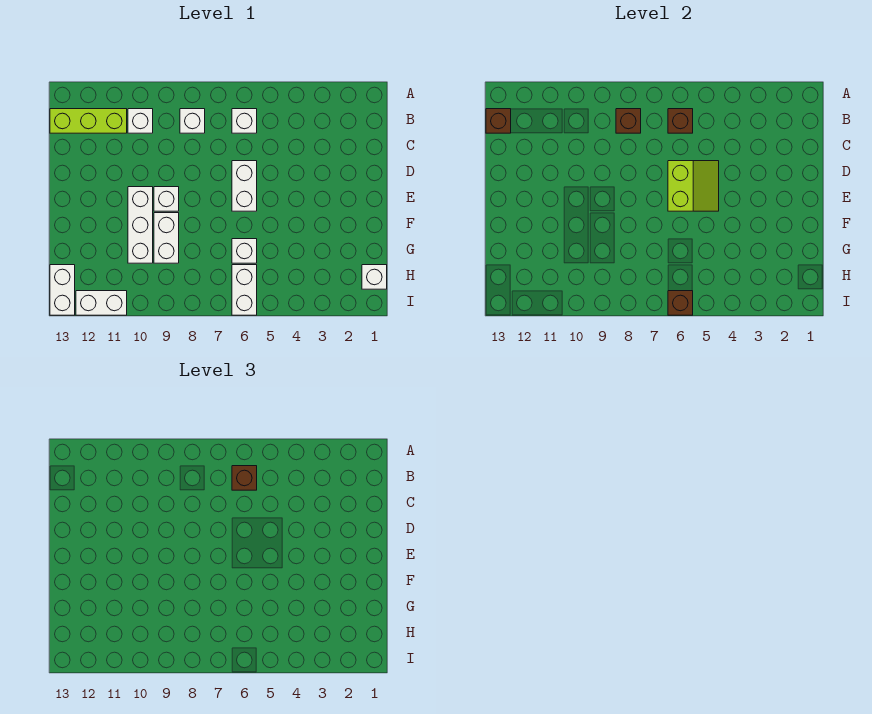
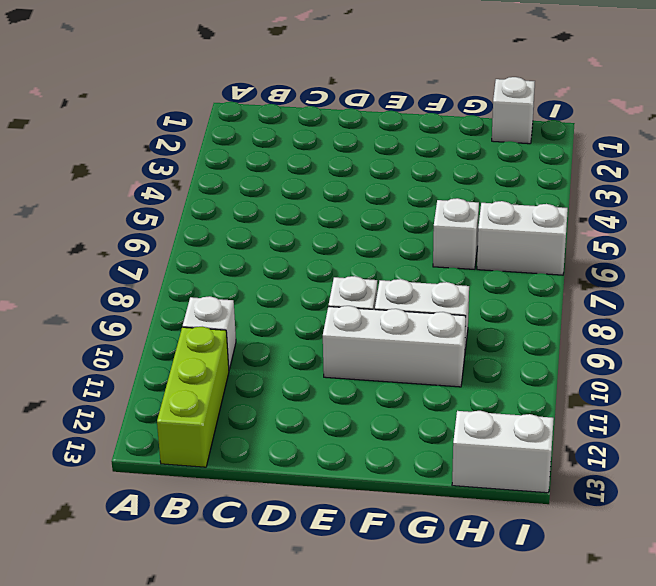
none -> white brick B6 level 1
none -> white brick B8 level 1
none -> white brick D6:E6 level 1

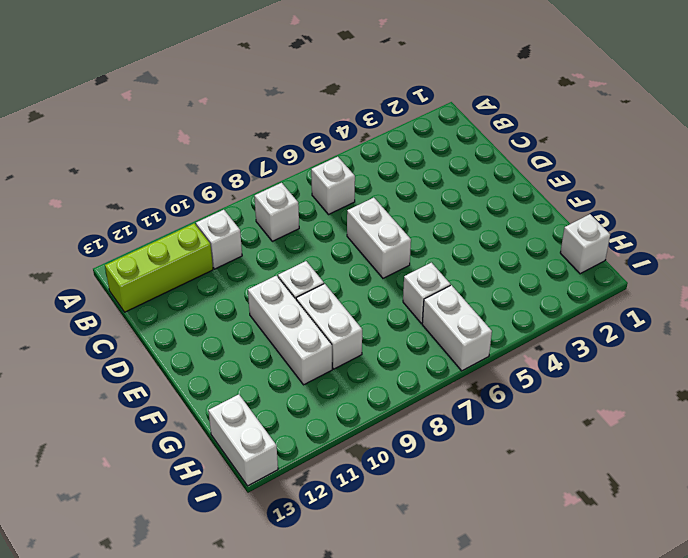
none -> white brick I11:I12 level 1
none -> brown brick B6 level 2
none -> brown brick B8 level 2

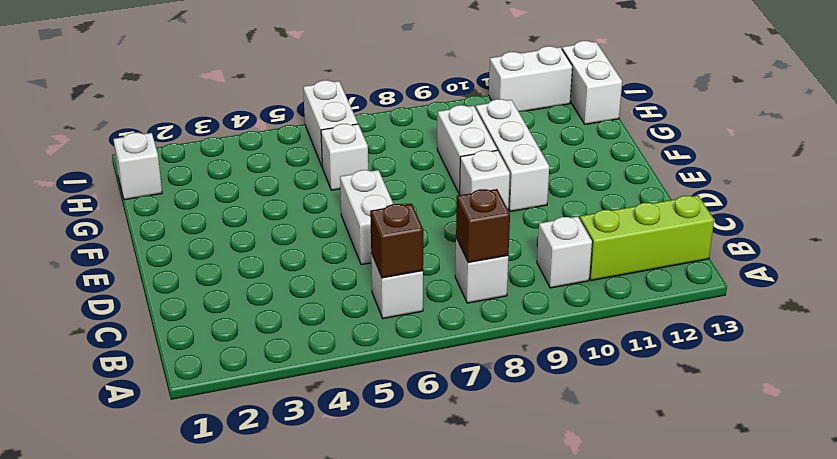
none -> brown brick B13 level 2
none -> lime slope D5:E6 level 2 top 6
none -> brown brick I6 level 2

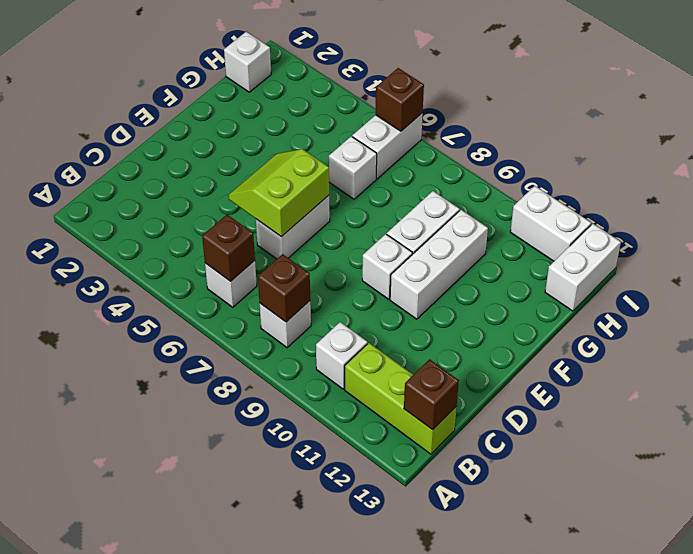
none -> brown brick B6 level 3

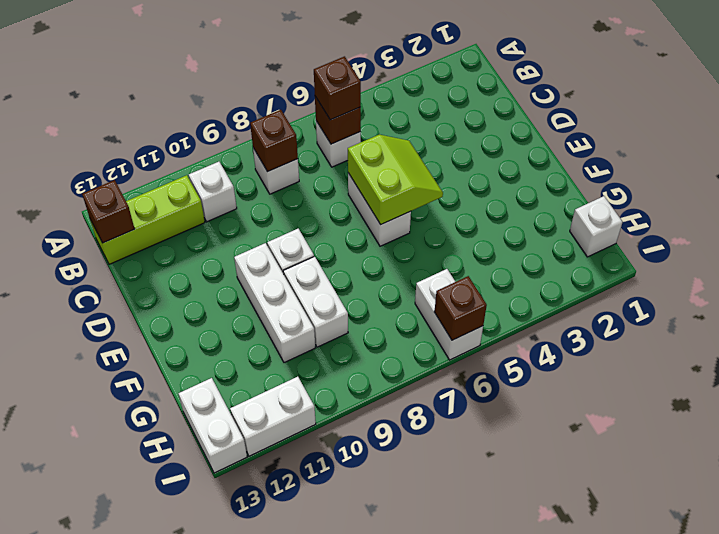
none -> white brick G6 level 1

